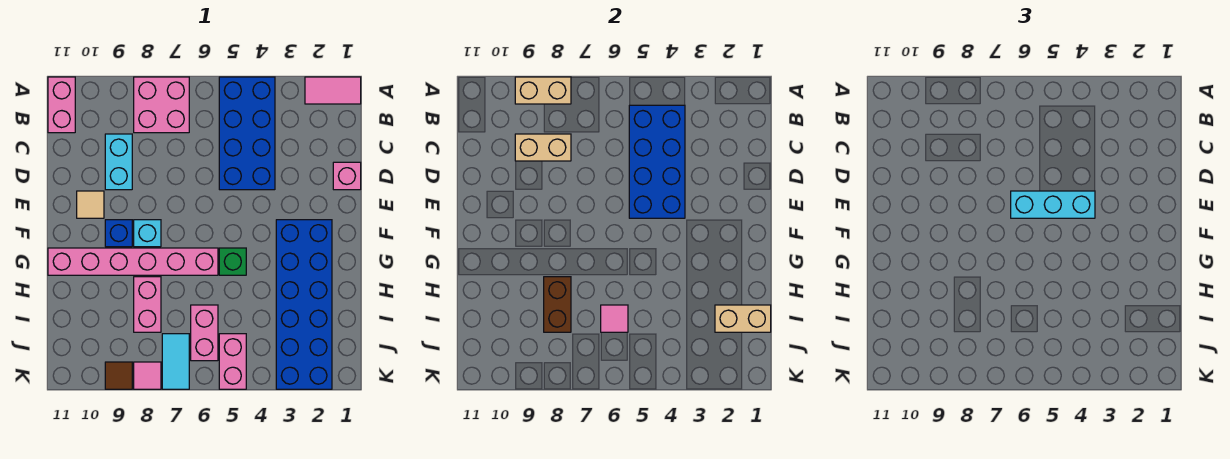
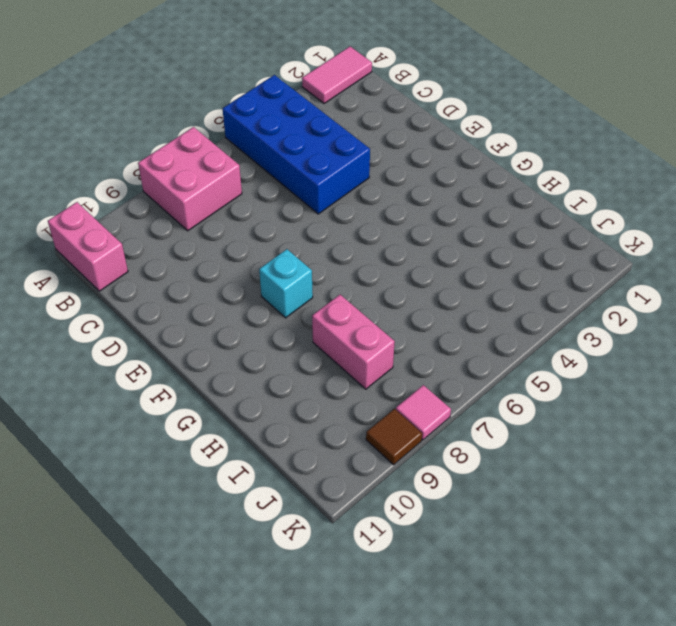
none -> cyan brick C9:D9 level 1
none -> pink brick D1 level 1
none -> tan tile E10 level 1

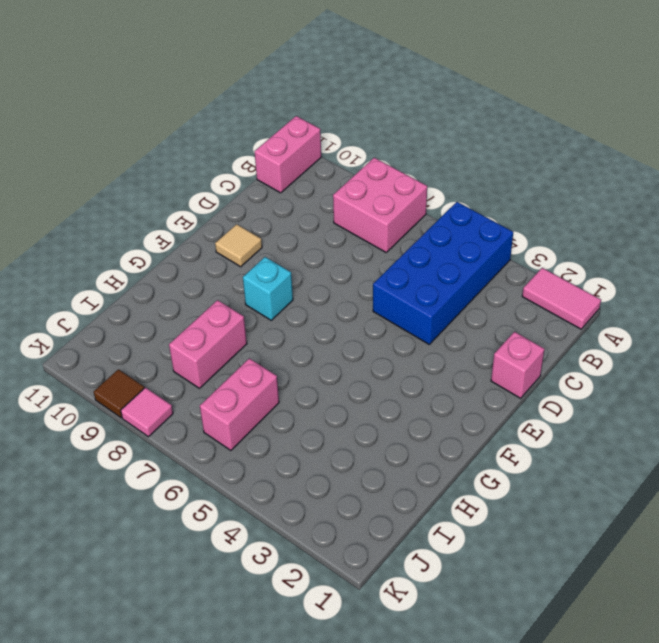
none -> cyan brick C9:D9 level 1
none -> blue brick F2:K3 level 1
none -> blue brick F9 level 1

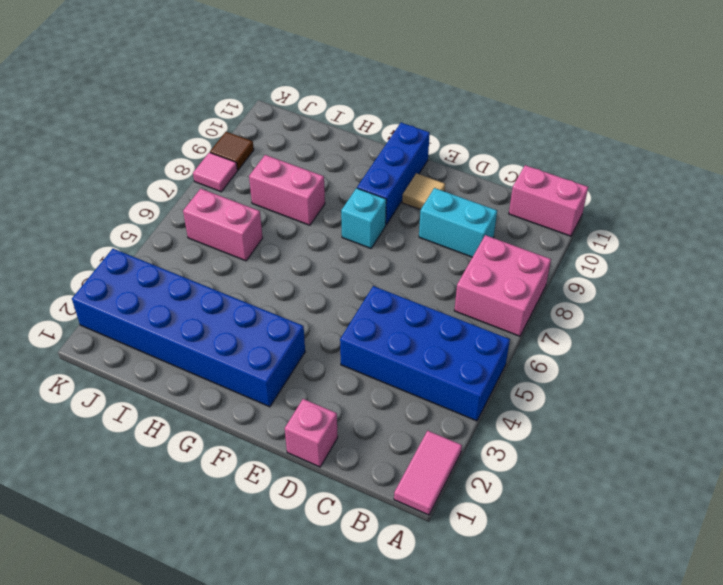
blue brick F9:F11 level 1 -> blue brick F9 level 1
none -> green brick G5 level 1
none -> pink brick G6:G11 level 1
none -> pink brick J5:K5 level 1

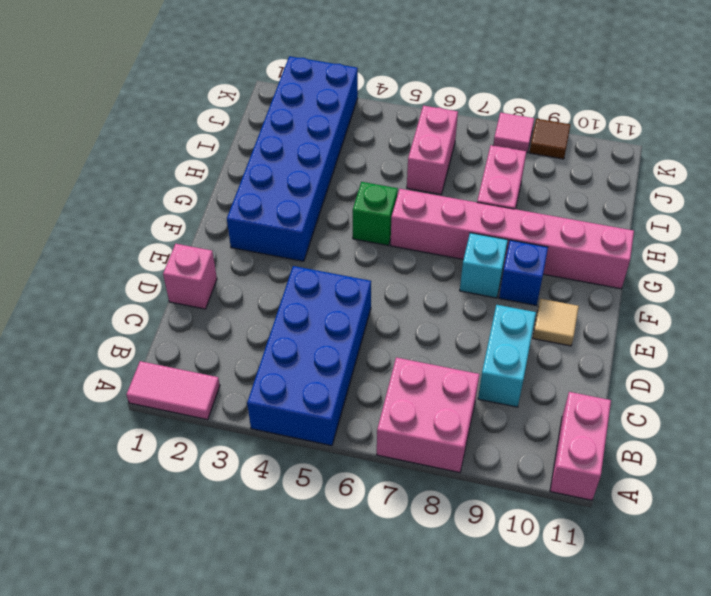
none -> pink brick J5:K5 level 1
none -> cyan tile J7:K7 level 1
none -> tan brick A8:A9 level 2

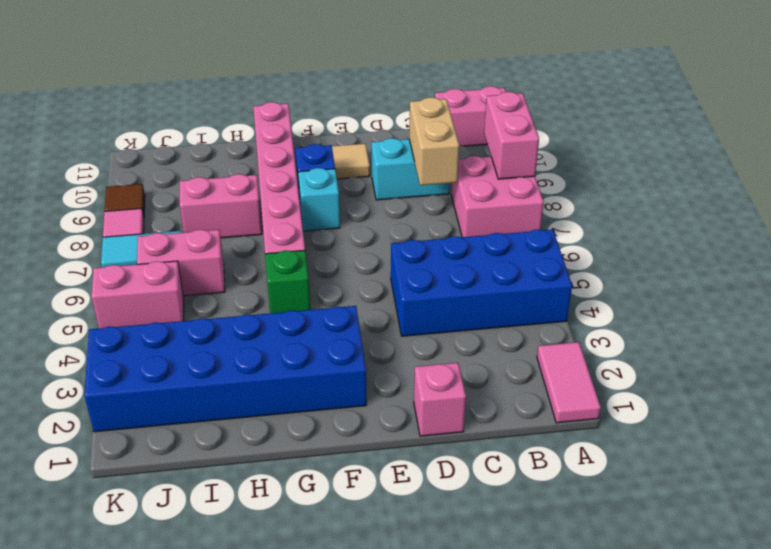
pink brick A8:A9 level 2 -> tan brick A8:A9 level 2
none -> blue brick B4:E5 level 2
none -> brown brick H8:I8 level 2
none -> tan brick I1:I2 level 2

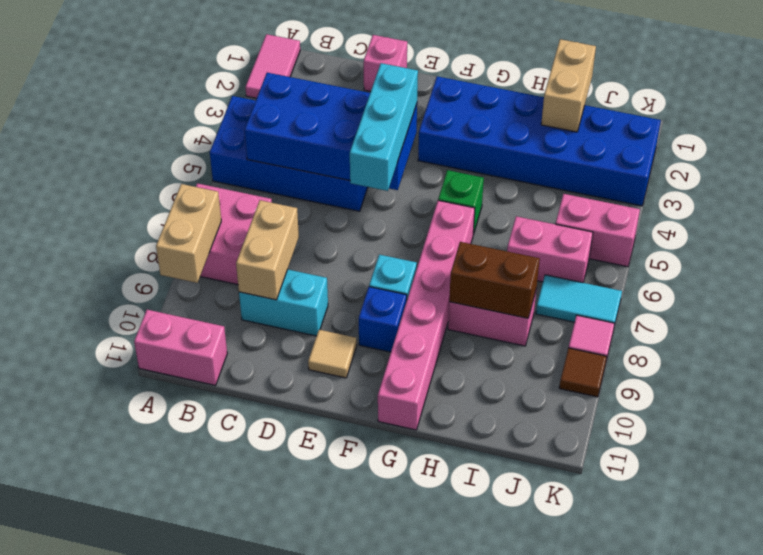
none -> pink tile I6 level 2

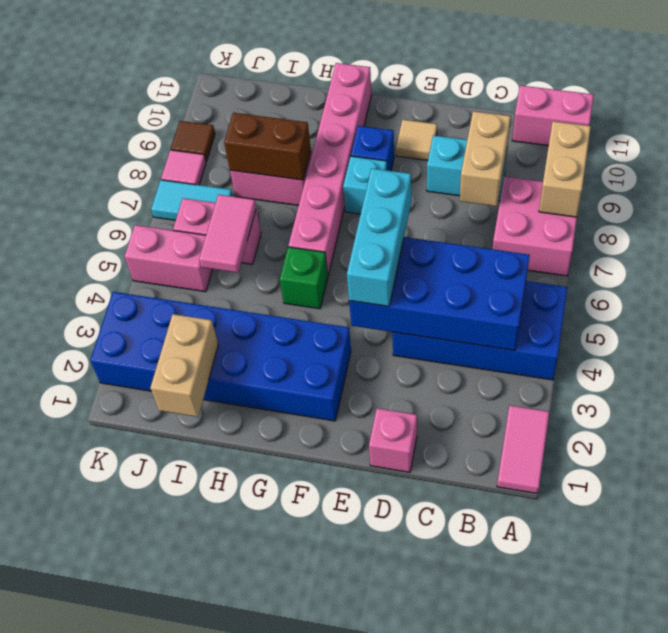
pink tile I5:I6 level 2 -> pink tile I6 level 2

